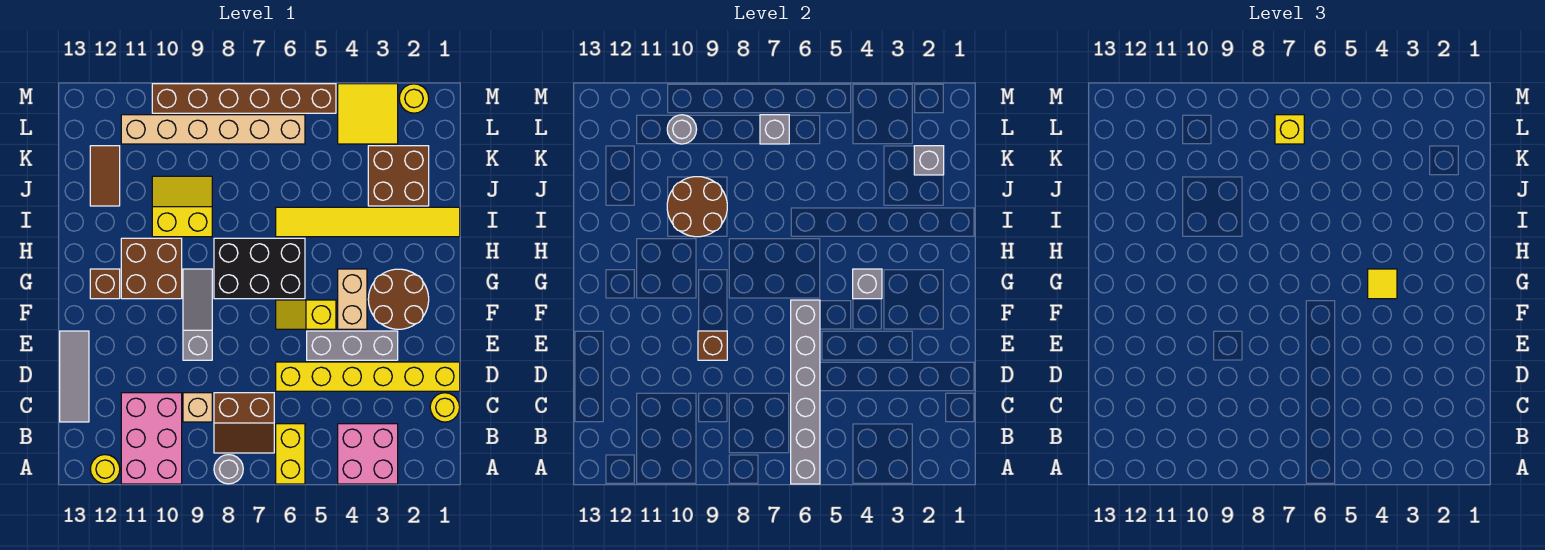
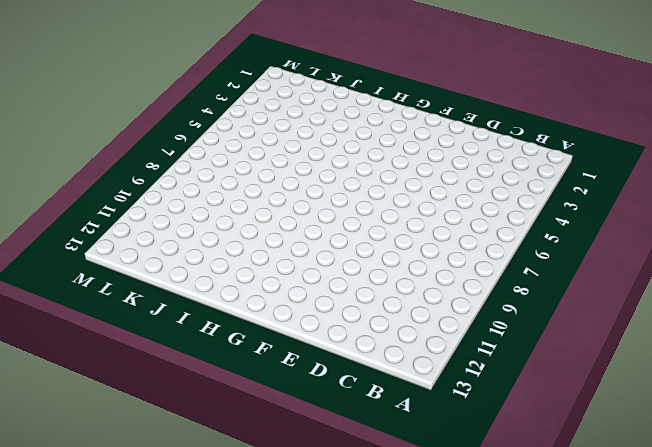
none -> pink brick A3:B4 level 1
none -> yellow brick A6:B6 level 1
none -> grey round brick A8 level 1
none -> pink brick A10:C11 level 1

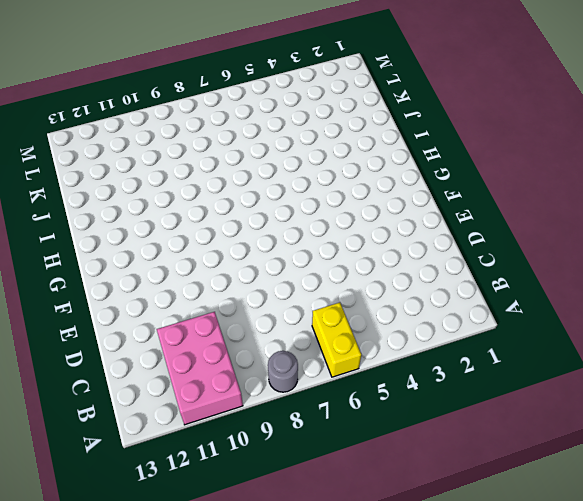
none -> pink brick A3:B4 level 1
none -> yellow round brick A12 level 1
none -> brown slope B7:C8 level 1 top C
none -> yellow round brick C1 level 1

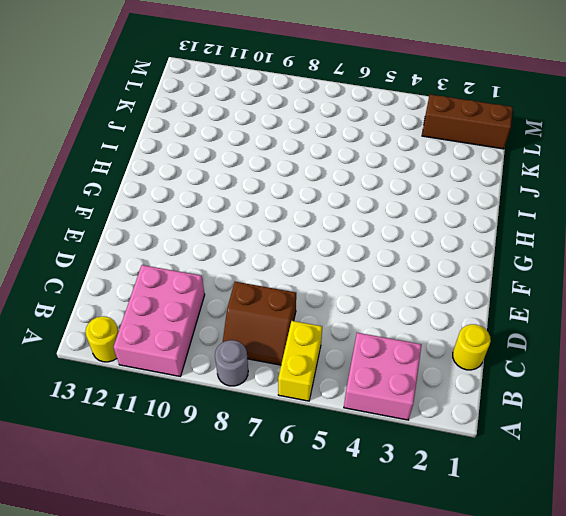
brown brick L1:L3 level 1 -> yellow tile L3:M4 level 1
none -> tan brick C9 level 1
none -> grey tile C13:E13 level 1
none -> yellow brick D1:D6 level 1
none -> grey brick E3:E5 level 1

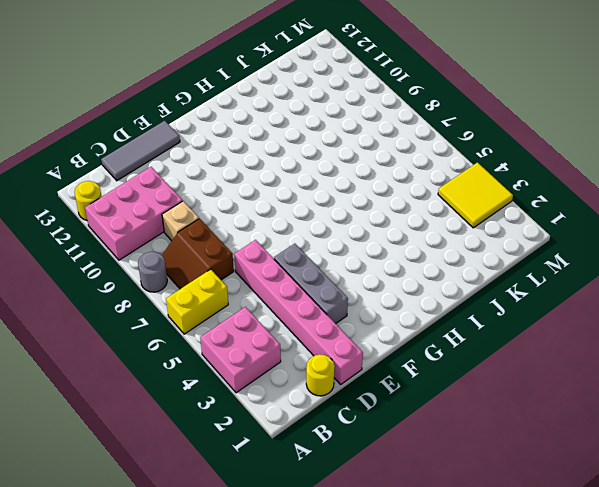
pink brick D1:D6 level 1 -> yellow brick D1:D6 level 1
none -> grey slope E9:G9 level 1 top E
none -> brown round brick F2:G3 level 1
none -> tan brick F4:G4 level 1
none -> yellow slope F5:F6 level 1 top 5

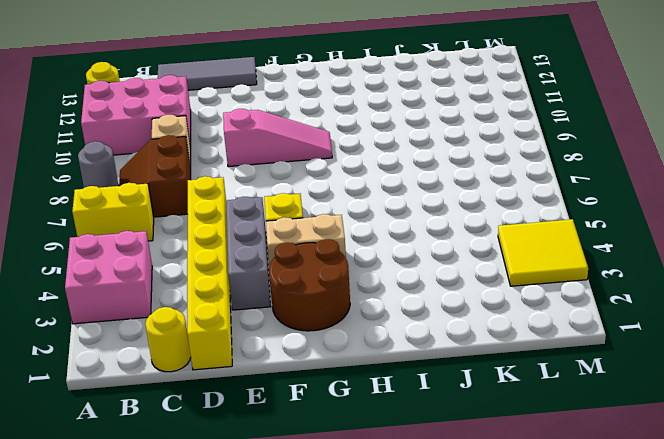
pink slope E9:G9 level 1 top E -> grey slope E9:G9 level 1 top E
none -> black brick G6:H8 level 1
none -> brown brick G10:H11 level 1
none -> brown brick G12 level 1
none -> yellow tile I1:I6 level 1

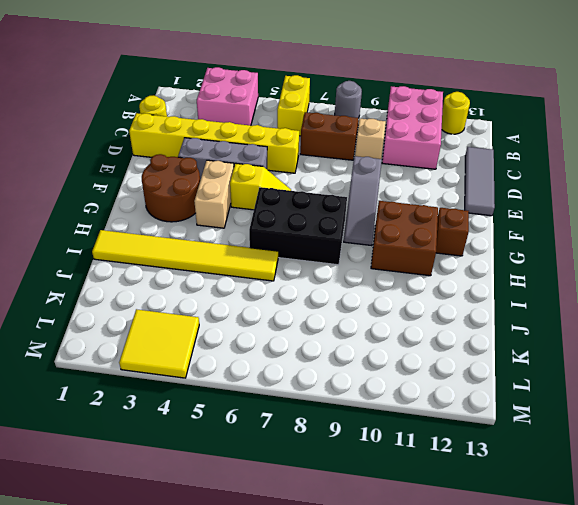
none -> yellow slope I9:J10 level 1 top I
none -> brown brick J2:K3 level 1
none -> brown tile J12:K12 level 1
none -> tan brick L6:L11 level 1

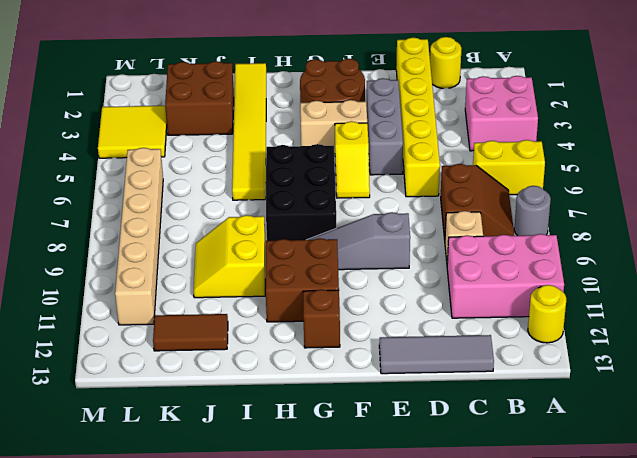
none -> yellow round brick M2 level 1
none -> brown brick M5:M10 level 1
none -> grey brick A6:F6 level 2
none -> brown brick E9 level 2

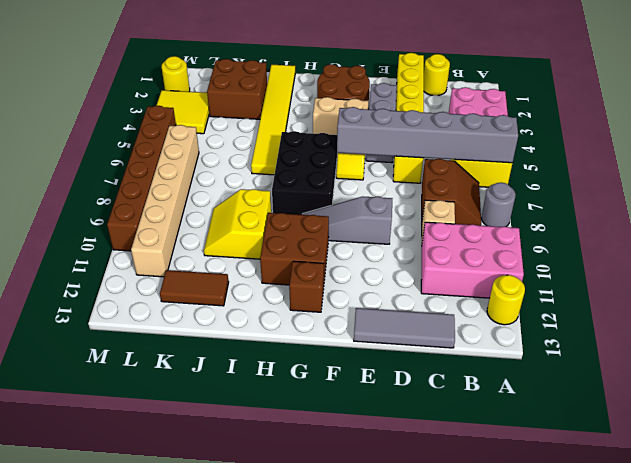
none -> brown brick E9 level 2
none -> grey brick G4 level 2
none -> brown round brick I9:J10 level 2
none -> grey brick K2 level 2

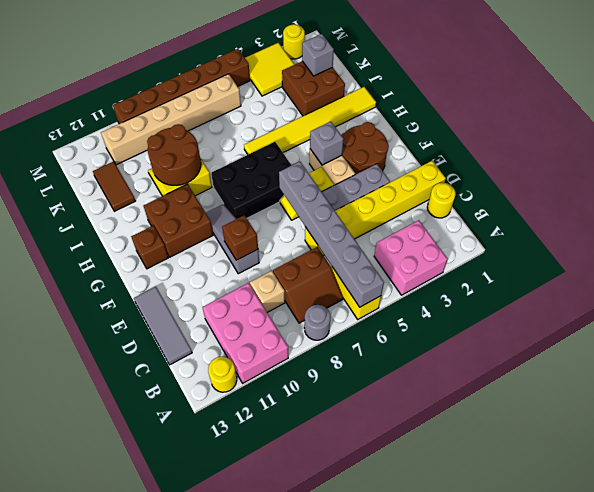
none -> grey brick L7 level 2
none -> grey round brick L10 level 2
none -> yellow tile G4 level 3
none -> yellow brick L7 level 3

